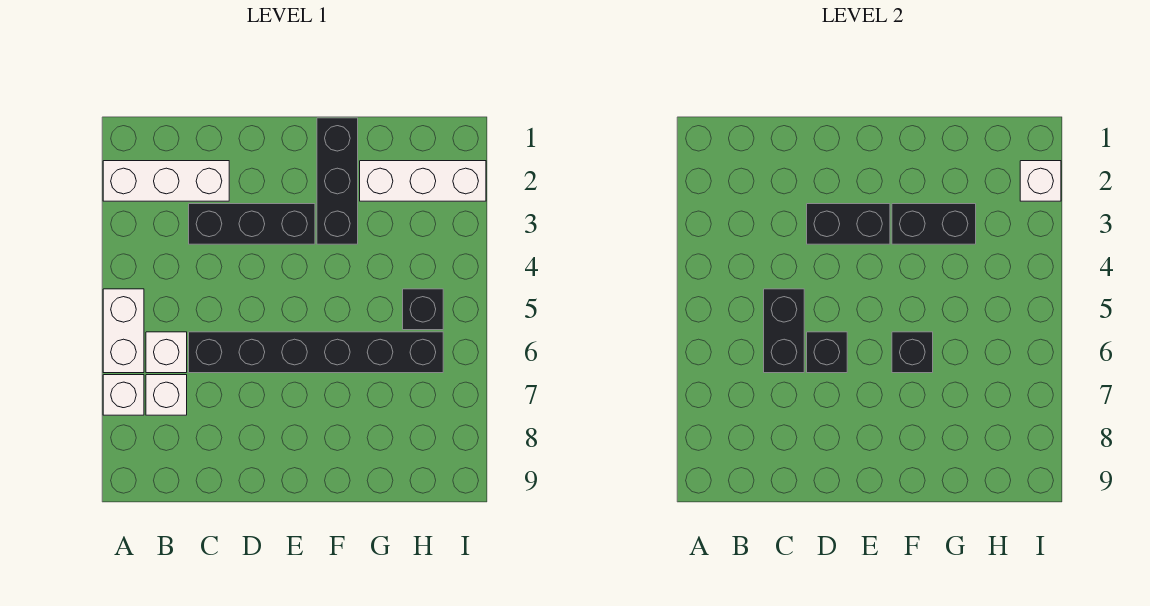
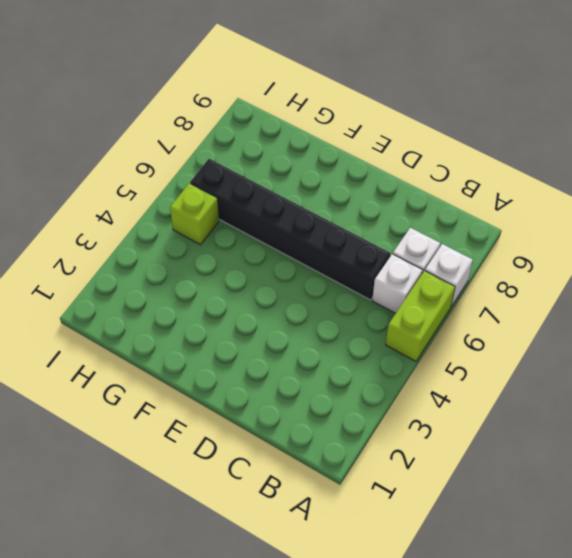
lime brick A5:A6 level 1 -> white brick A5:A6 level 1
lime brick H5 level 1 -> black brick H5 level 1
none -> white brick A2:C2 level 1
none -> black brick C3:E3 level 1
none -> black brick F1:F3 level 1

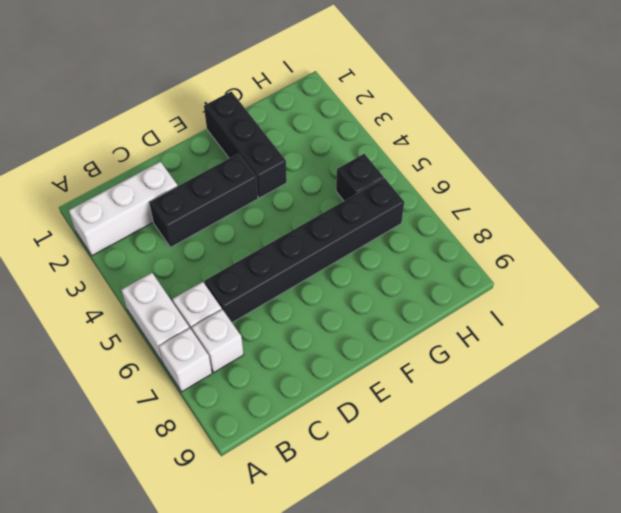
none -> white brick G2:I2 level 1
none -> black brick C5:C6 level 2
none -> black brick D3:E3 level 2

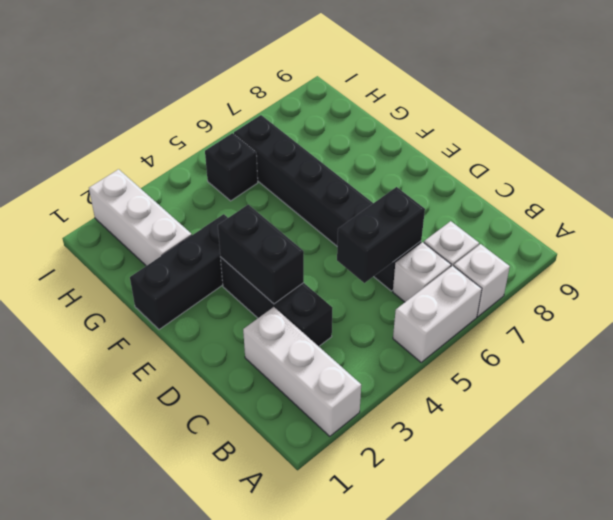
none -> black brick D6 level 2
none -> black brick F3:G3 level 2
none -> black brick F6 level 2

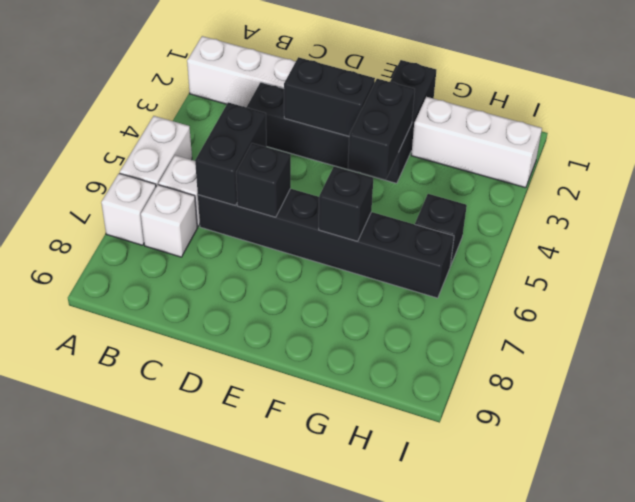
black brick F3:F4 level 2 -> black brick F3:G3 level 2
none -> white brick I2 level 2

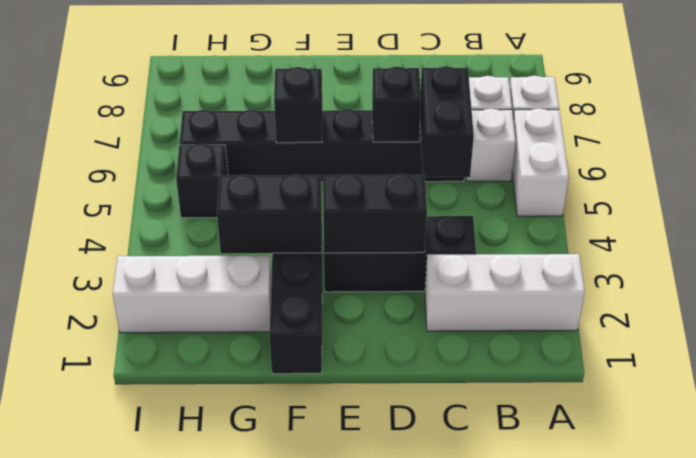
none -> white brick I2 level 2

